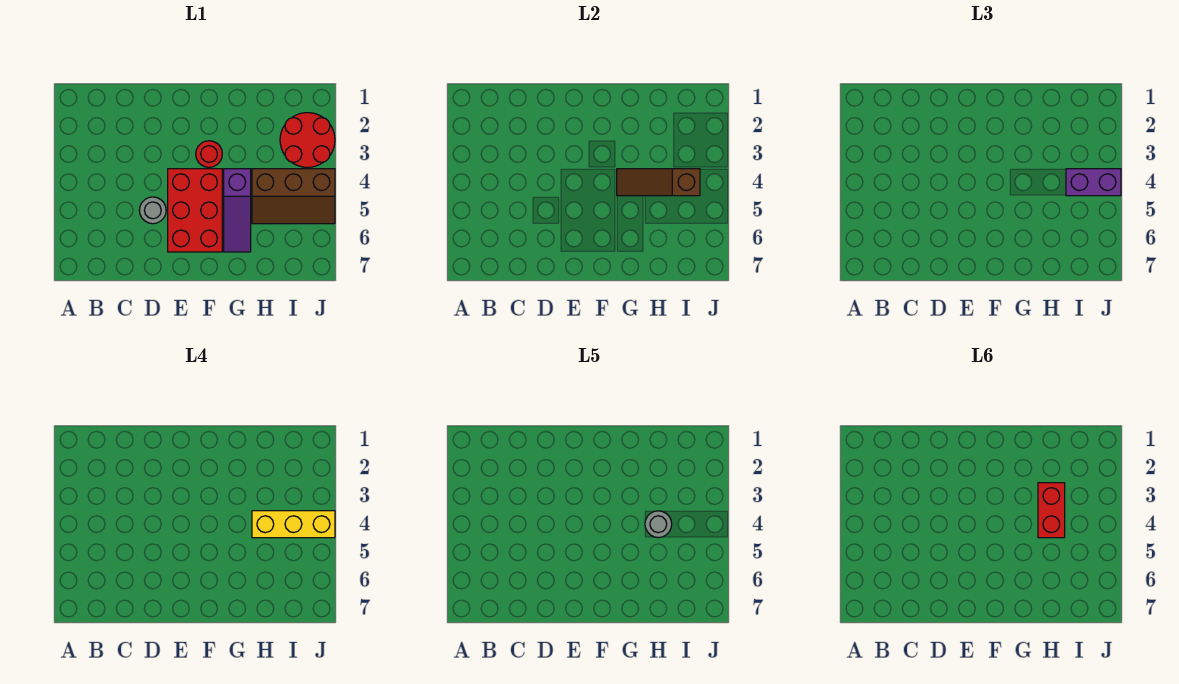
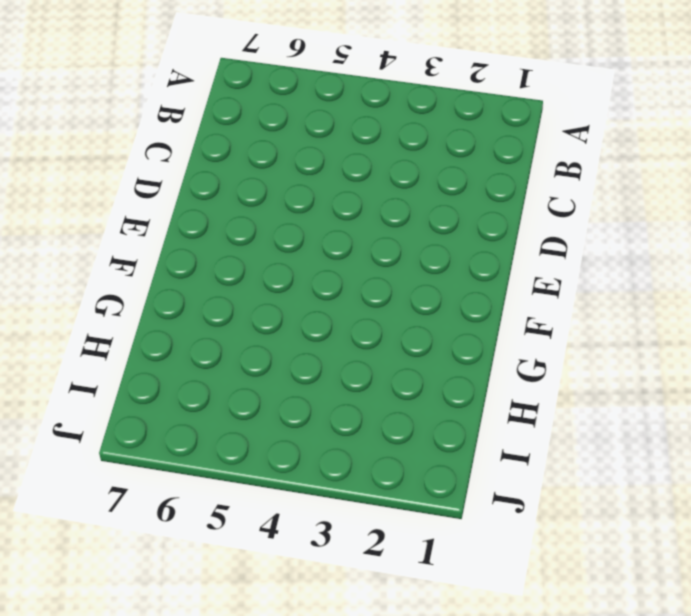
none -> grey round brick D5 level 1
none -> red brick E4:F6 level 1

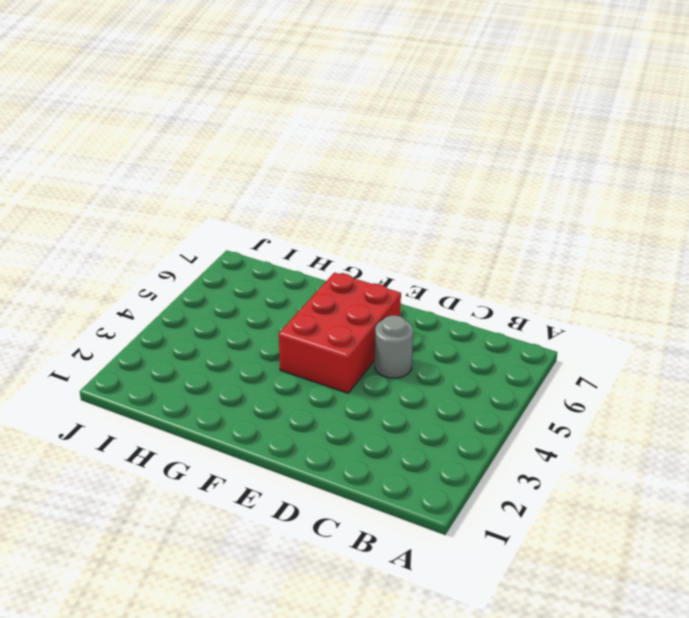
none -> red round brick F3 level 1
none -> purple slope G4:G6 level 1 top 4

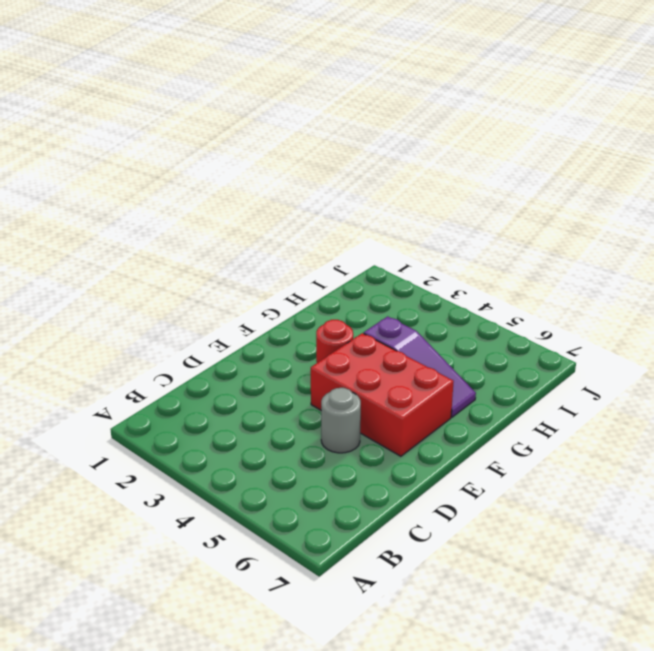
none -> brown slope H4:J5 level 1 top 4
none -> red round brick I2:J3 level 1

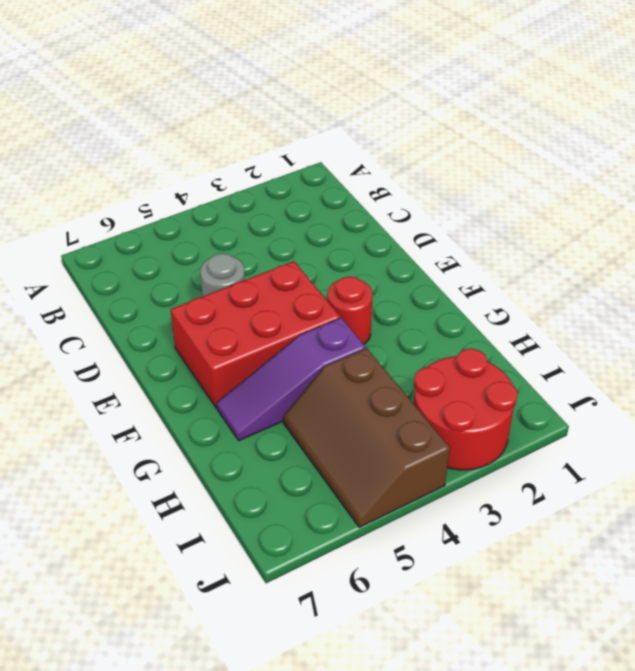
none -> brown slope G4:I4 level 2 top I
none -> purple brick I4:J4 level 3

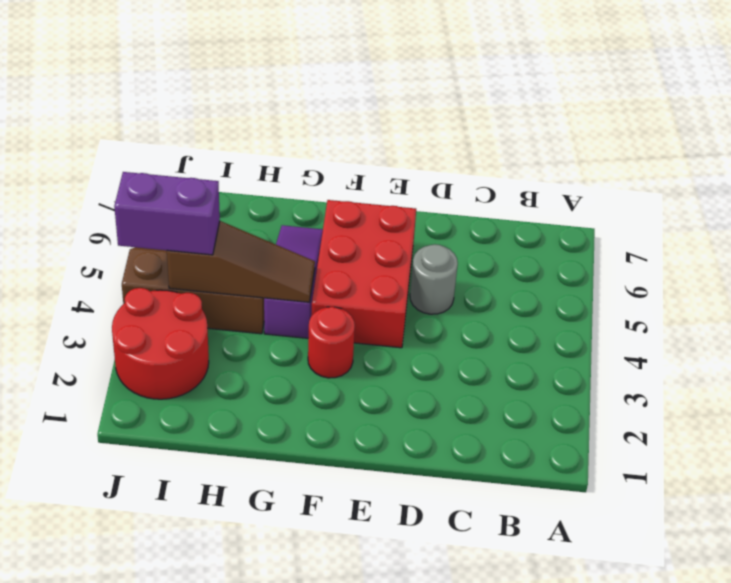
none -> yellow brick H4:J4 level 4
none -> grey round brick H4 level 5

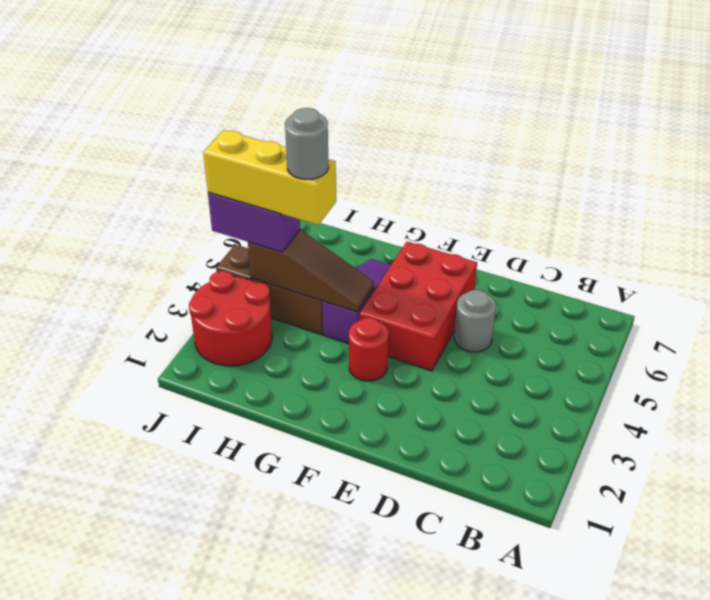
none -> red brick H3:H4 level 6

